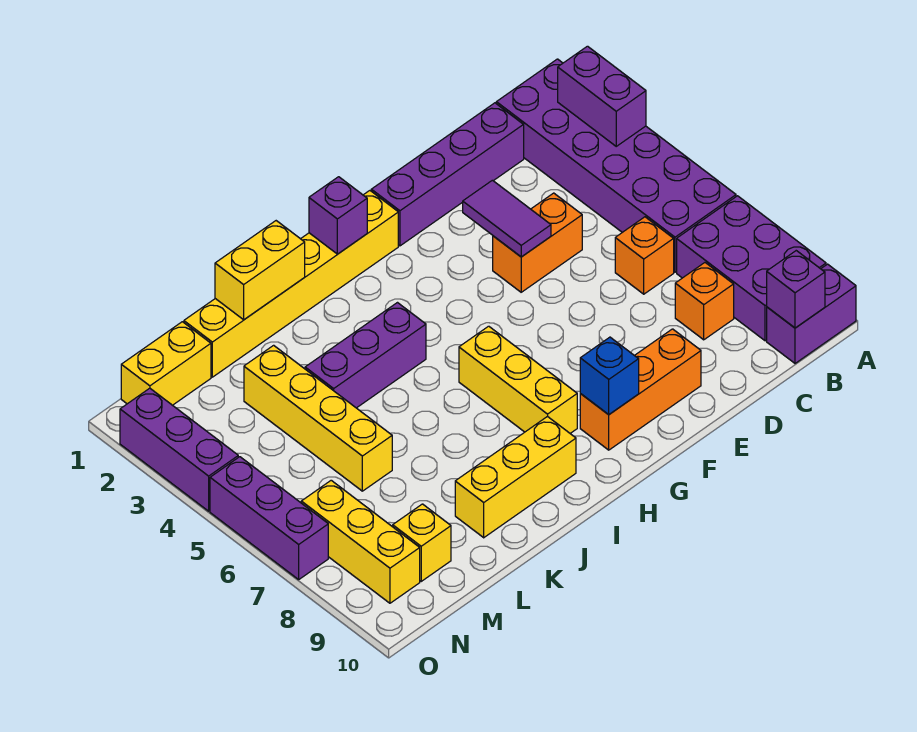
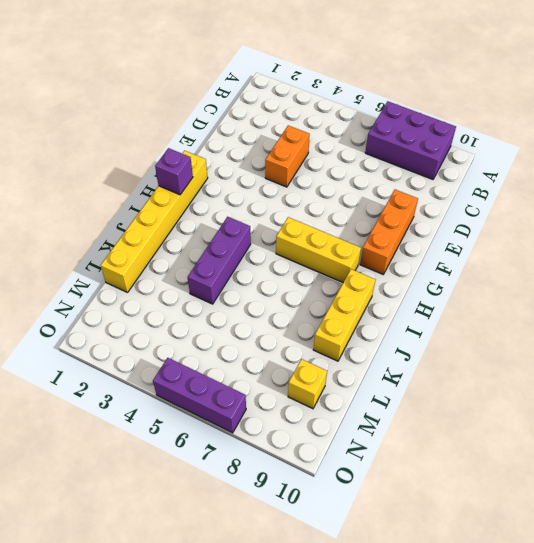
none -> purple brick A1:B6 level 1
none -> purple brick A10:B10 level 1
none -> purple brick C1:F1 level 1

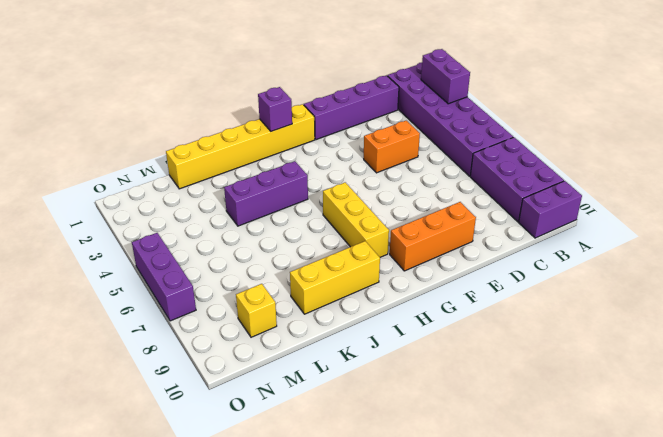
none -> orange brick C6 level 1
none -> orange brick C8 level 1
none -> yellow brick L3:L6 level 1

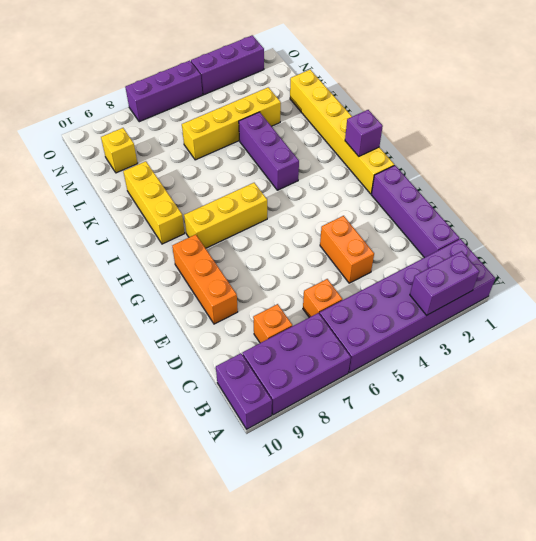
none -> yellow brick M1:N1 level 1
none -> yellow brick N7:N9 level 1
none -> purple brick B10 level 2

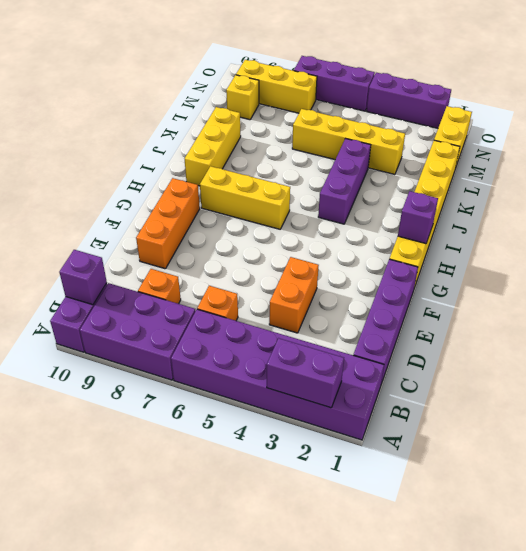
none -> purple tile E3:E4 level 2
none -> blue brick G9 level 2
none -> yellow brick J1:K1 level 2

